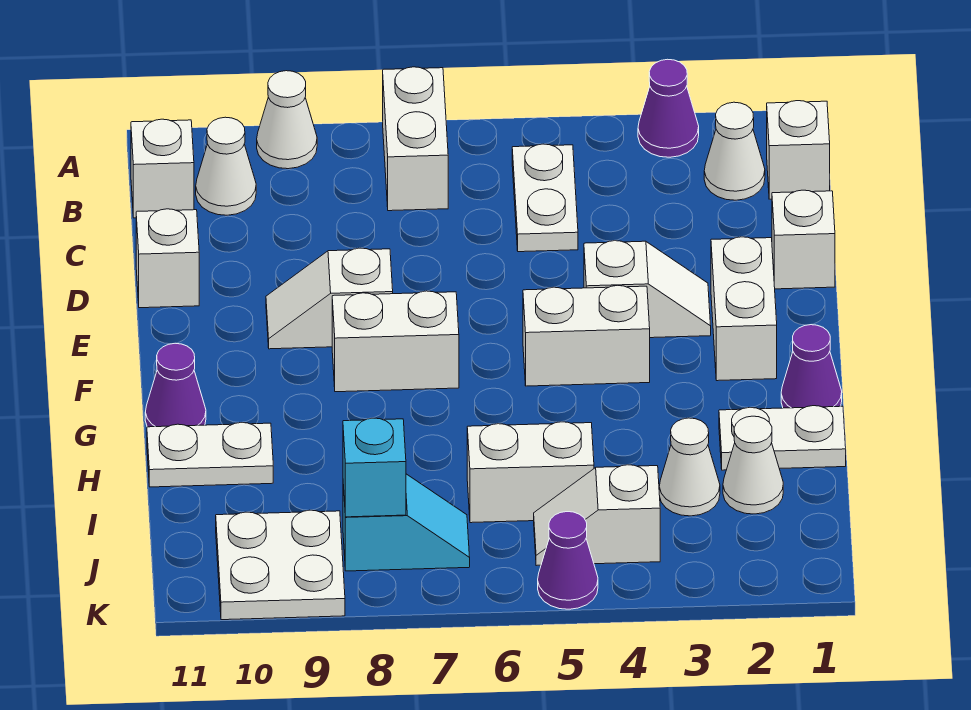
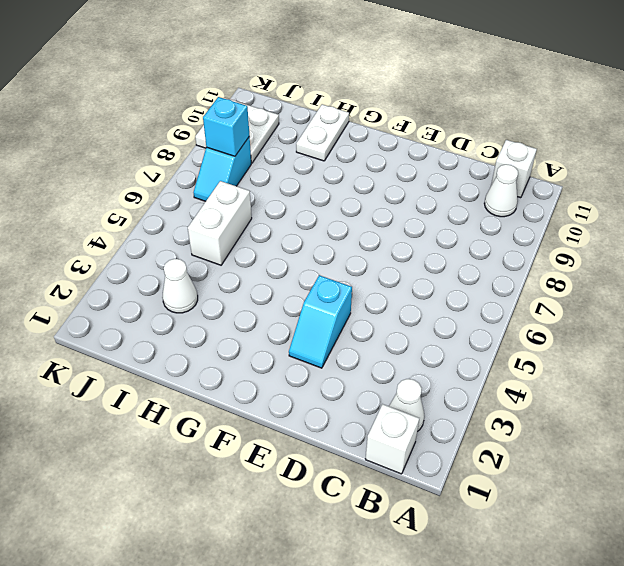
cyan slope E3:E4 level 1 top 4 -> white slope E3:E4 level 1 top 4
none -> purple cone A3 level 1
none -> white brick A7:B7 level 1
none -> white cone A9 level 1

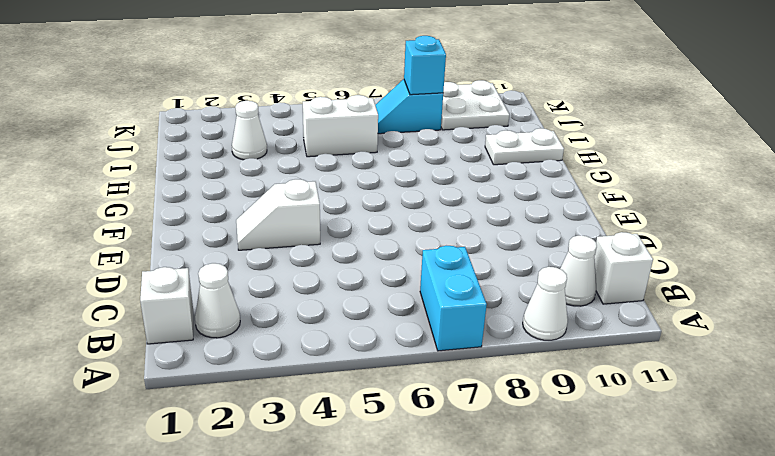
cyan brick A7:B7 level 1 -> white brick A7:B7 level 1
none -> purple cone A3 level 1
none -> white plate B5:C5 level 1
none -> white brick D1 level 1

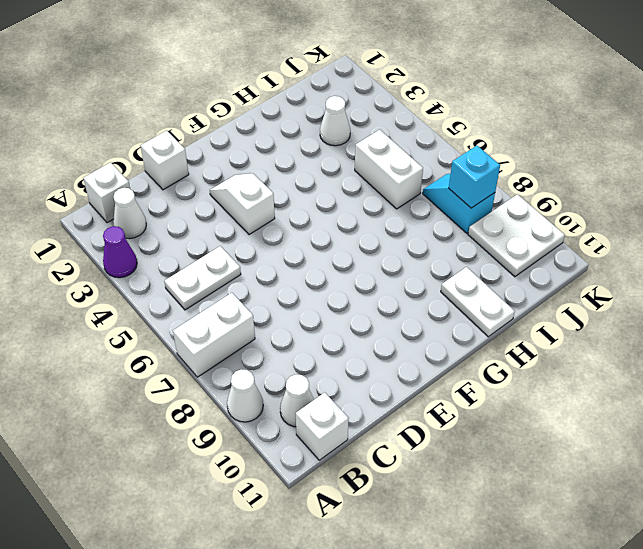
none -> white brick D11 level 1
none -> white brick E2:F2 level 1
none -> white slope E8:E9 level 1 top 8

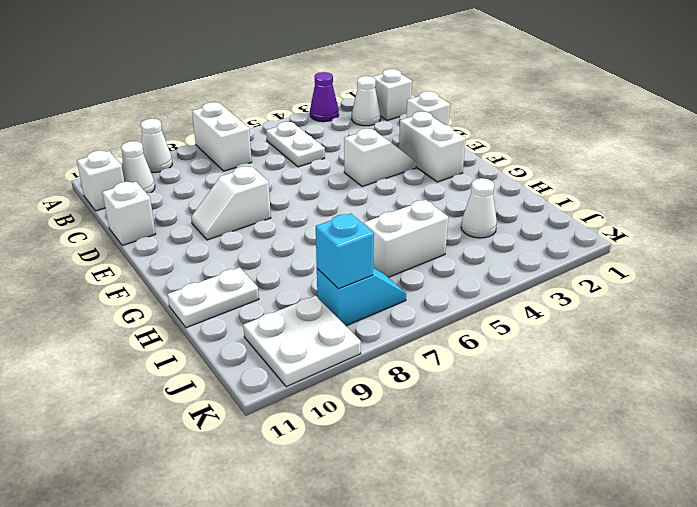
none -> white brick F4:F5 level 1
none -> white brick F7:F8 level 1
none -> purple cone G1 level 1

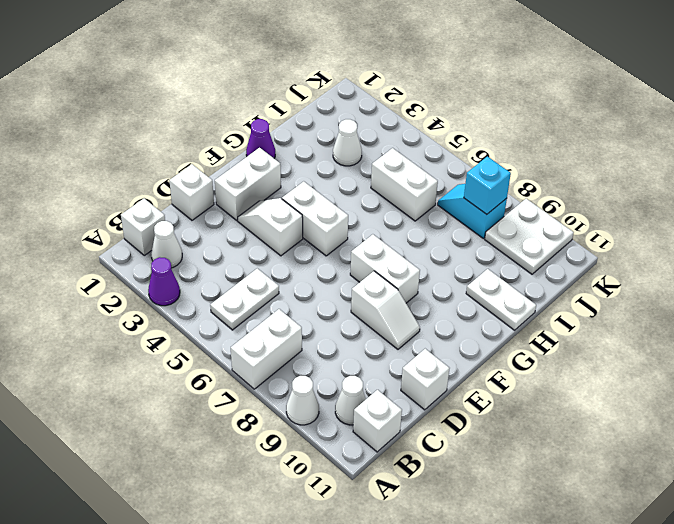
none -> purple cone G11 level 1
none -> white plate H1:H2 level 1
none -> white cone I2 level 1

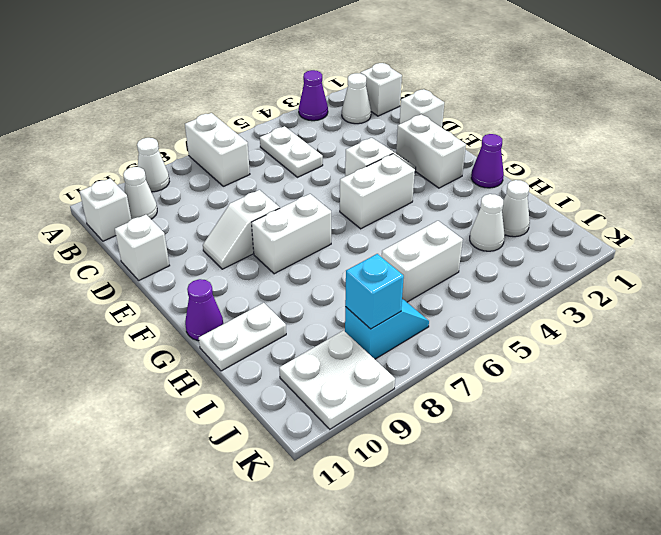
none -> white plate H1:H2 level 1
none -> white slope J4:J5 level 1 top 4
none -> purple cone K5 level 1

